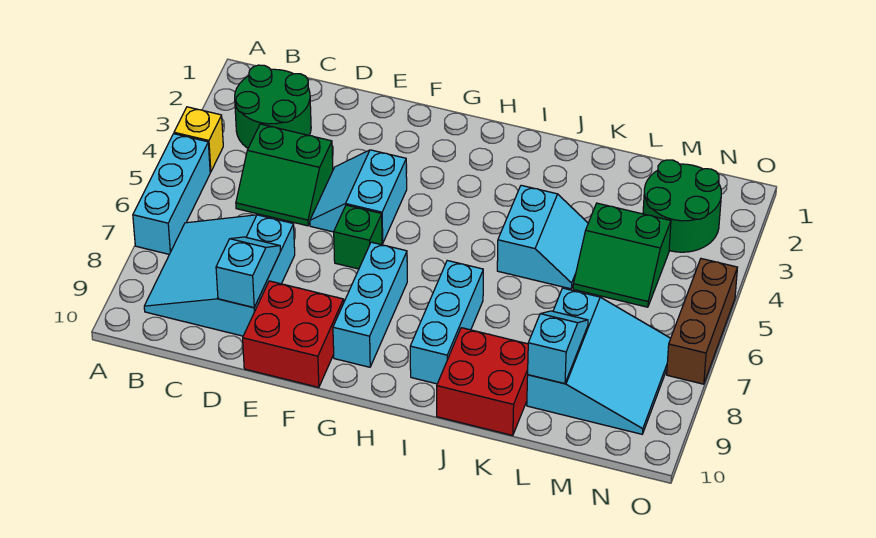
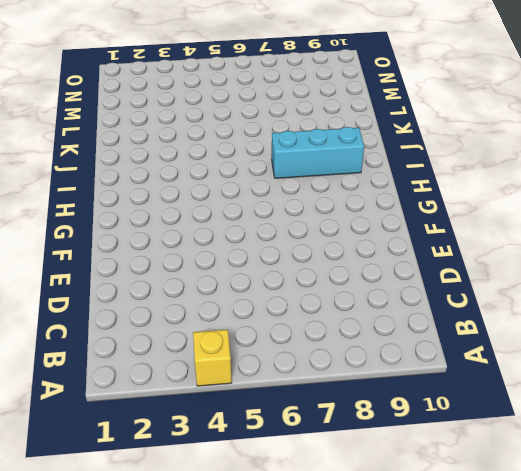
none -> cyan brick A5:A7 level 1
none -> green round brick B2:C3 level 1
none -> cyan slope B7:D9 level 1 top D

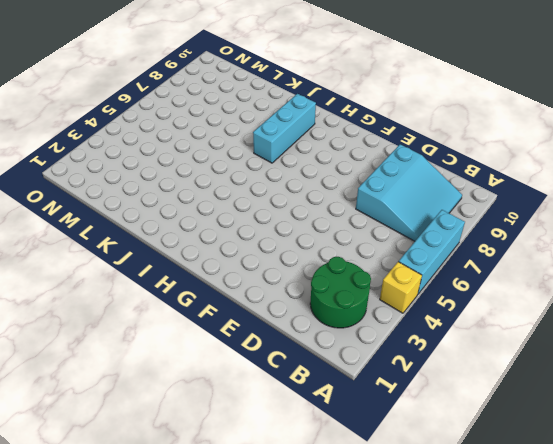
none -> green slope C4:D5 level 1 top 4
none -> cyan slope E4:F5 level 1 top F
none -> red brick E9:F10 level 1

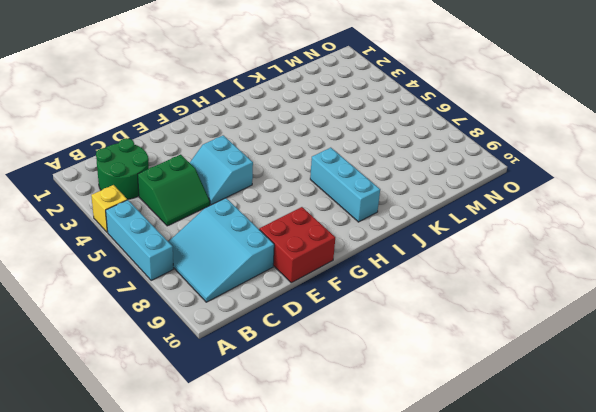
none -> green brick F6 level 1
none -> cyan brick G7:G9 level 1
none -> cyan slope J4:K5 level 1 top J

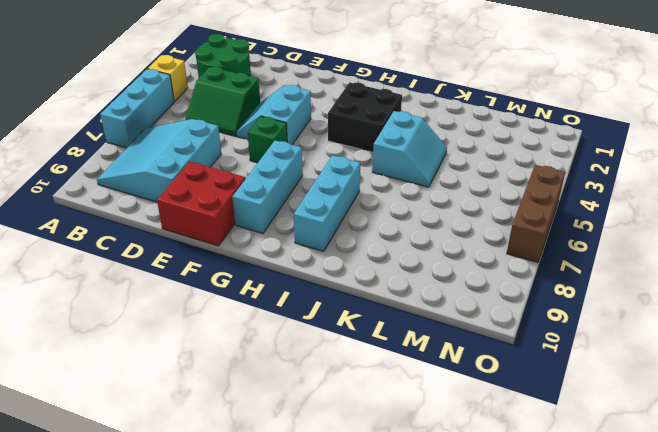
black brick H3:I4 level 1 -> none
none -> red brick J9:K10 level 1
none -> green slope L4:M5 level 1 top 4
none -> cyan slope L7:N9 level 1 top L

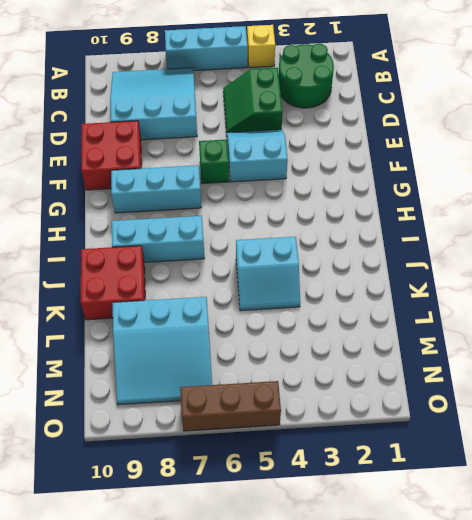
none -> green slope L4:M5 level 1 top 4
none -> green round brick M2:N3 level 1
none -> cyan slope D8:D9 level 2 top 9

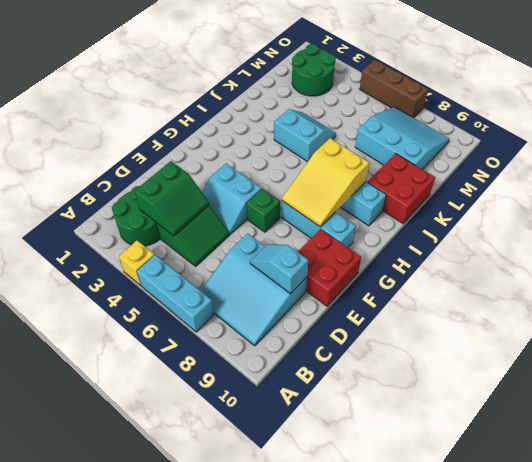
green slope C3:D4 level 2 top 3 -> green slope L4:M5 level 1 top 4
yellow slope G7:I8 level 2 top I -> none
none -> cyan slope L8:L9 level 2 top 9

